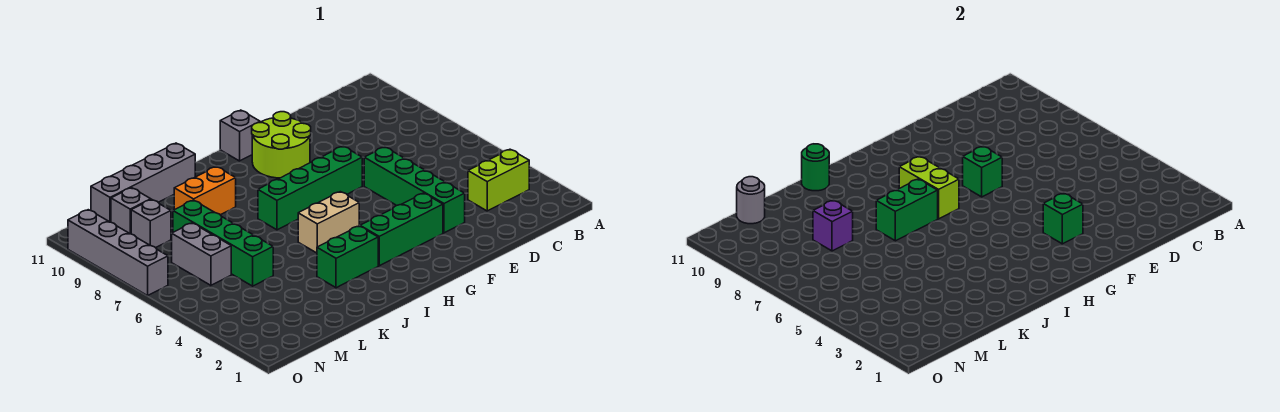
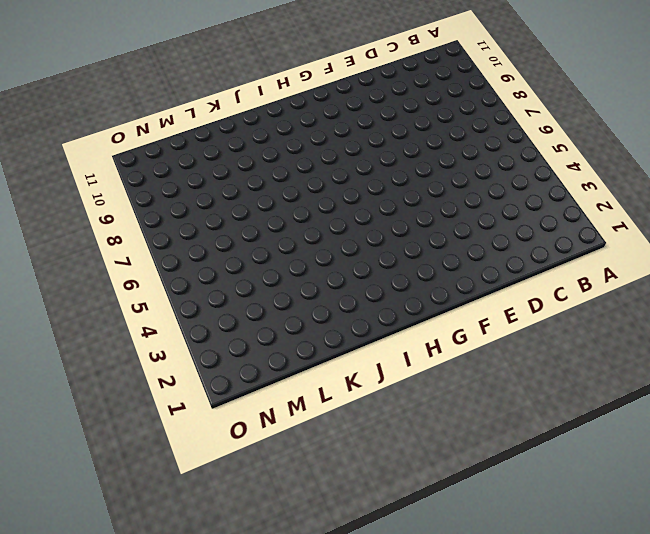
none -> lime brick B3:C3 level 1
none -> green brick E3:E6 level 1
none -> green brick F3:H3 level 1

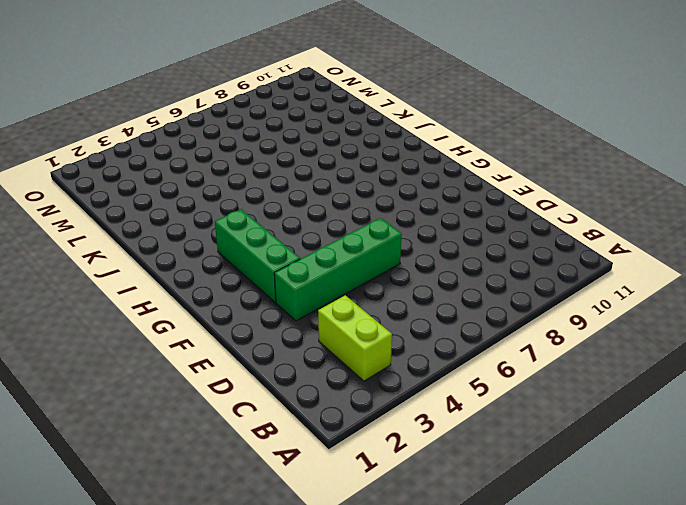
none -> green brick F7:I7 level 1
none -> lime round brick F9:G10 level 1
none -> grey brick G11 level 1

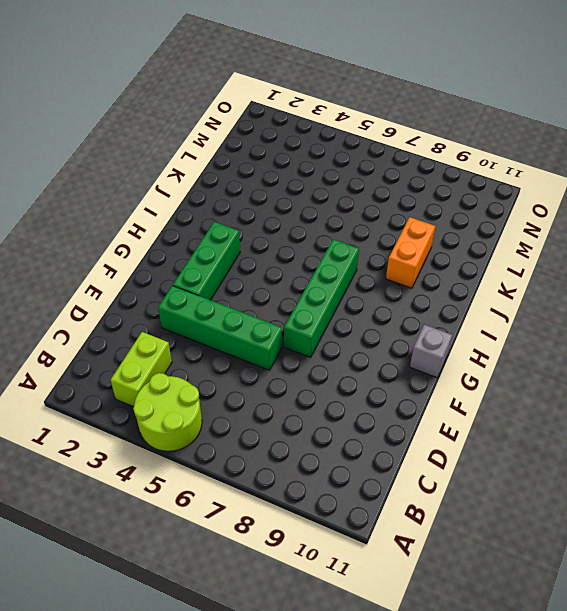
lime round brick A4:B5 level 1 -> lime round brick F9:G10 level 1
none -> tan brick H5:I5 level 1
none -> green brick I3:J3 level 1
none -> grey brick J11:M11 level 1

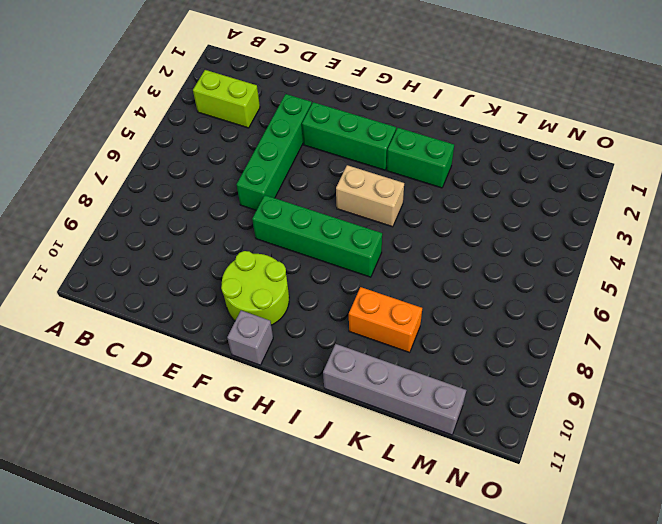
none -> green brick L5:L8 level 1
none -> grey brick M6:M7 level 1
none -> grey brick M9 level 1

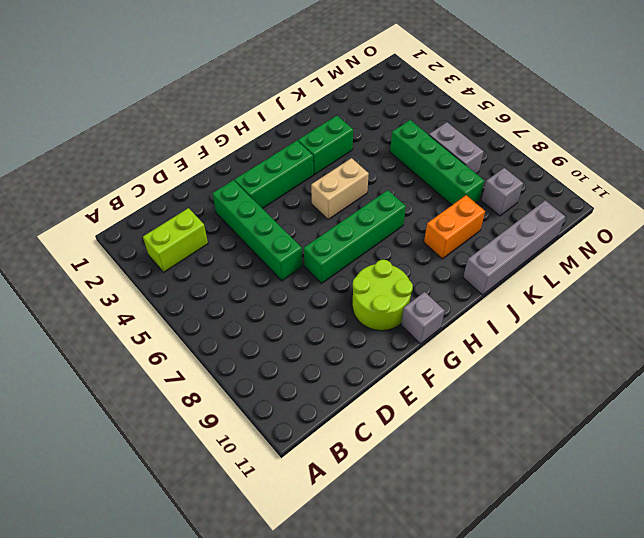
none -> grey brick M10 level 1
none -> grey brick O7:O10 level 1
none -> green brick F3 level 2

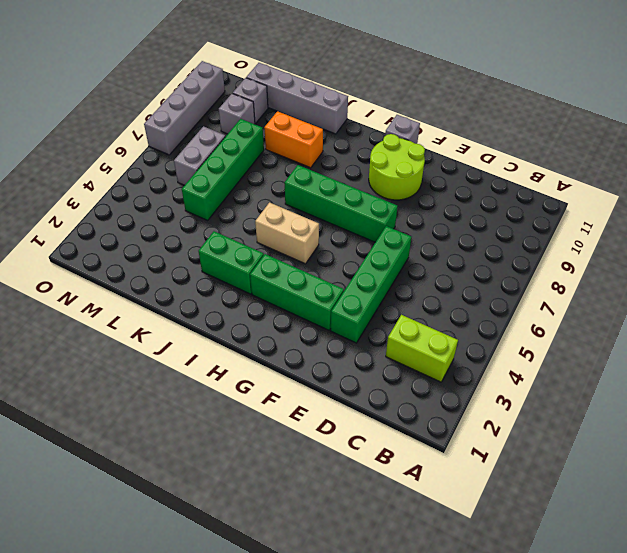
none -> green brick F3 level 2
none -> green brick F7 level 2
none -> lime brick H7:H8 level 2

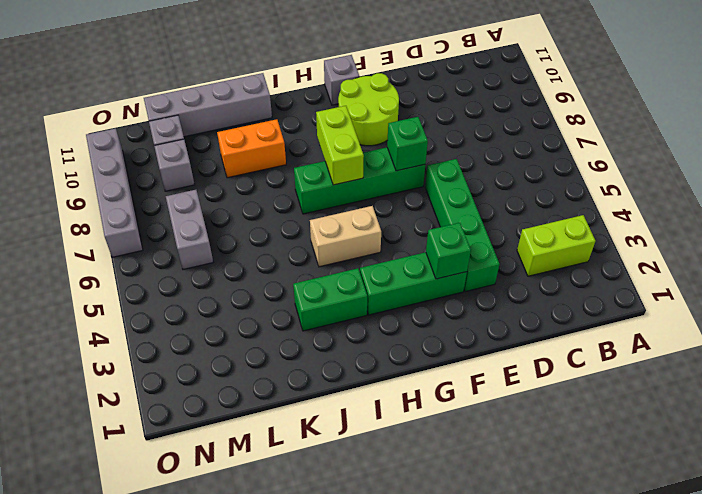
none -> green brick L5:L8 level 1
none -> green brick I7:J7 level 2
none -> green round brick J11 level 2

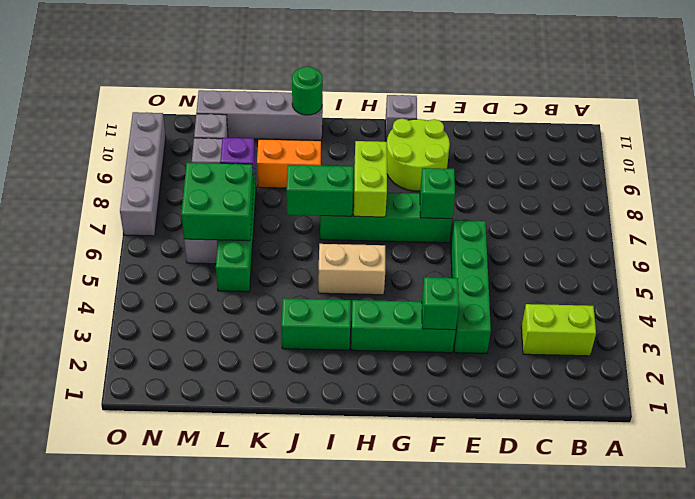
green brick L6:M7 level 2 -> none
none -> grey round brick M11 level 2

